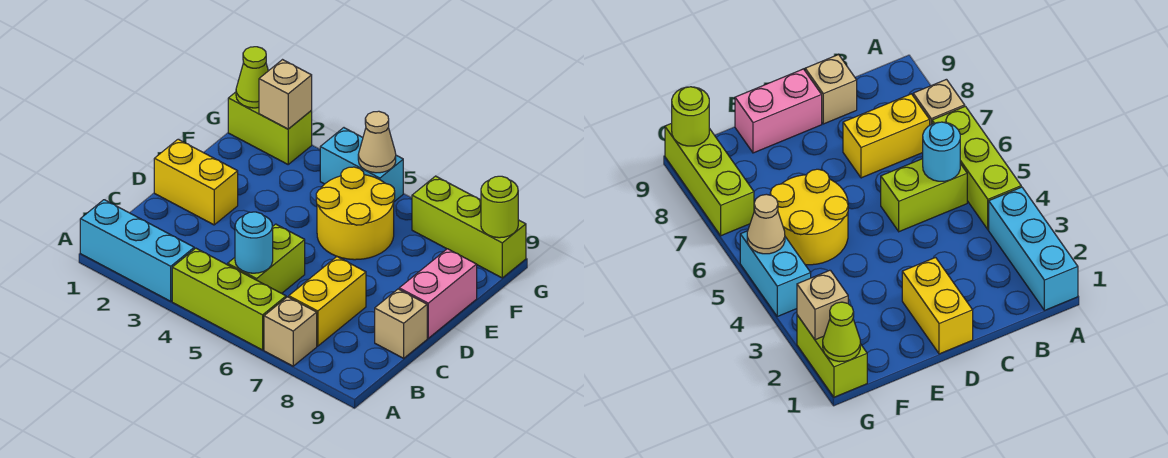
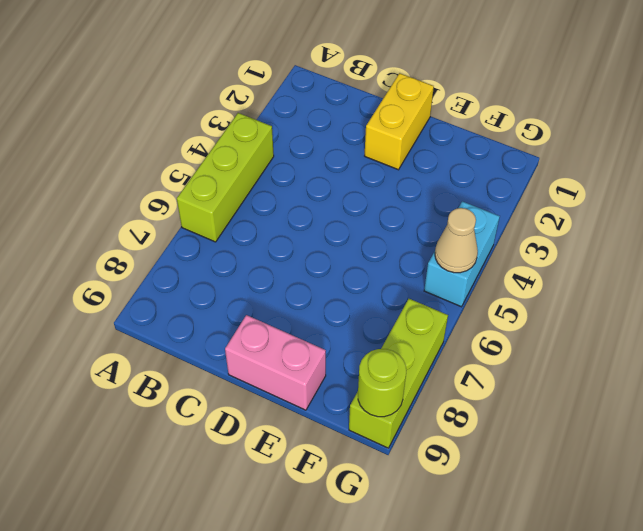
none -> cyan brick A1:A3 level 1
none -> tan brick A7 level 1
none -> lime brick B5:C5 level 1

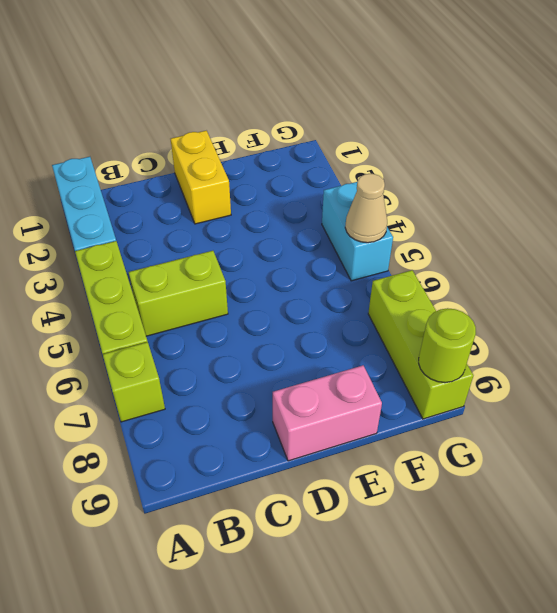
lime brick A7 level 1 -> tan brick A7 level 1
none -> yellow brick B7:C7 level 1
none -> tan brick C9 level 1
none -> yellow round brick E5:F6 level 1

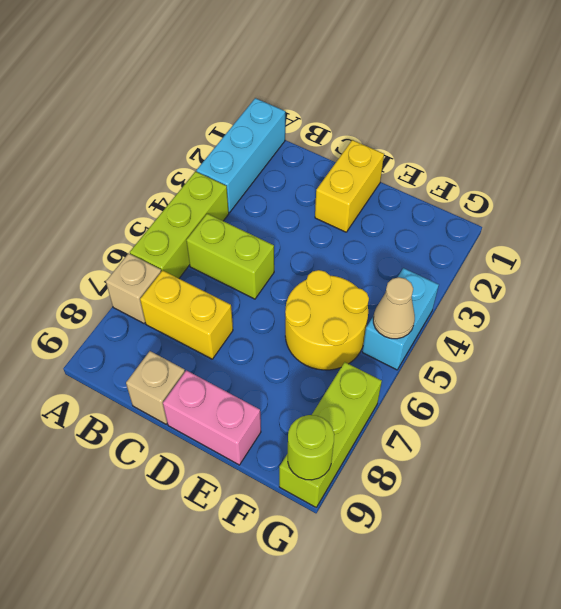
none -> lime brick G1:G2 level 1
none -> cyan round brick B5 level 2
none -> lime cone G1 level 2

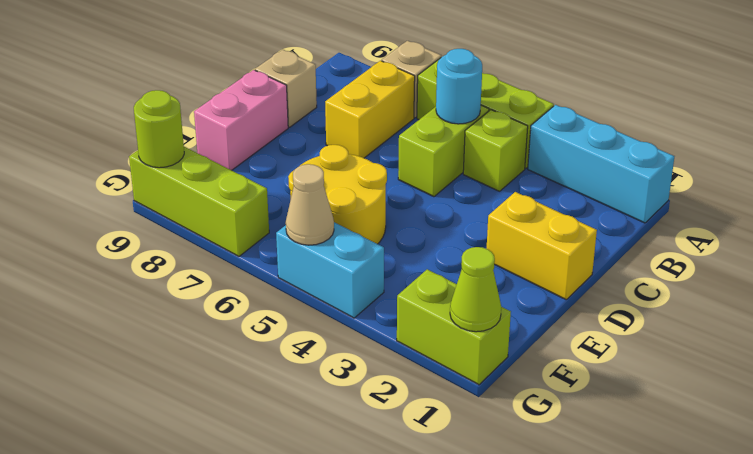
lime brick B4 level 1 -> none
none -> tan brick G2 level 2

